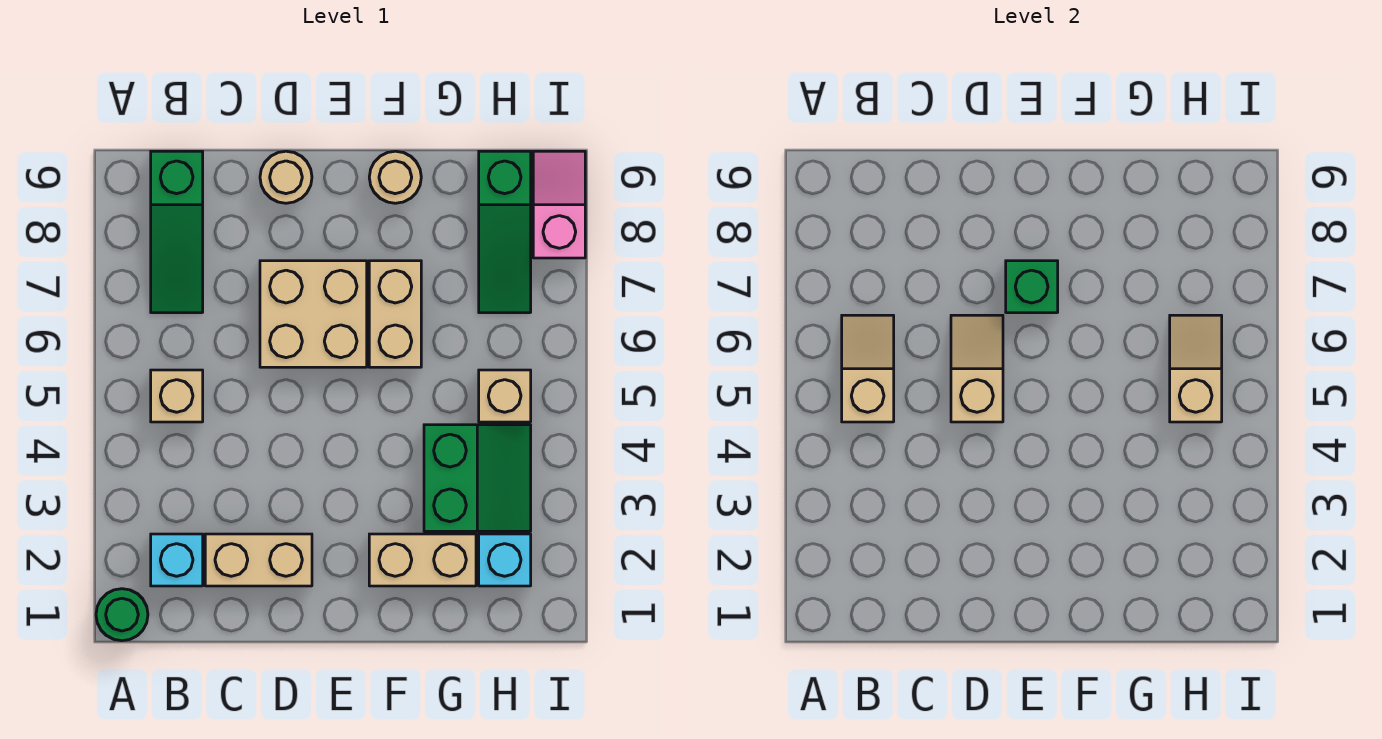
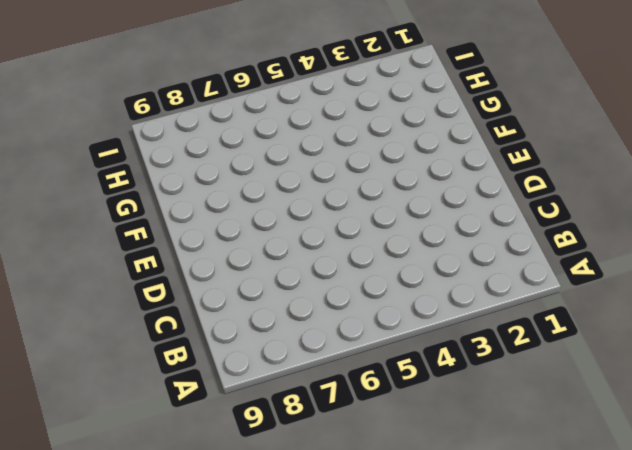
none -> green round brick A1 level 1
none -> cyan brick B2 level 1
none -> tan brick B5 level 1

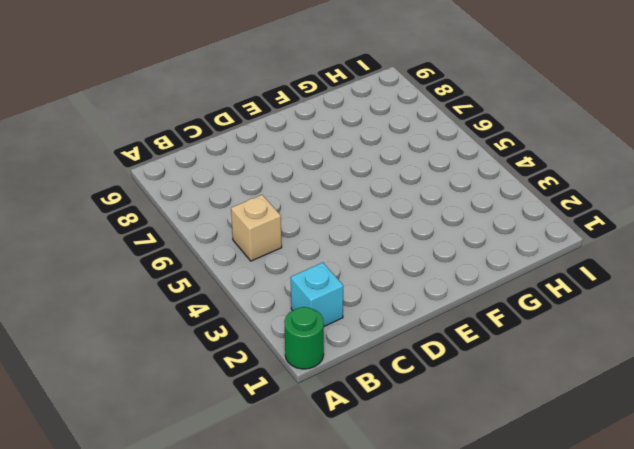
none -> green slope B7:B9 level 1 top 9
none -> tan brick C2:D2 level 1
none -> tan brick D6:E7 level 1

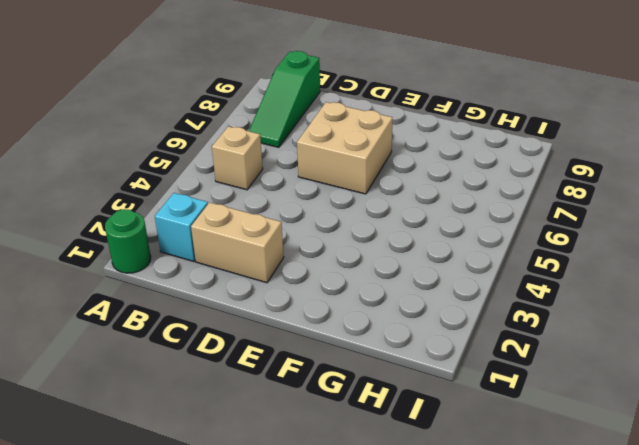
none -> tan round brick D9 level 1
none -> tan brick F2:G2 level 1
none -> tan brick F6:F7 level 1

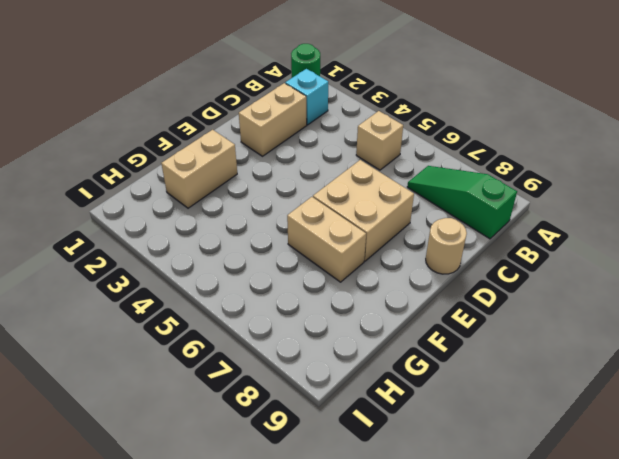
none -> tan round brick F9 level 1
none -> green slope G3:H4 level 1 top G
none -> cyan brick H2 level 1

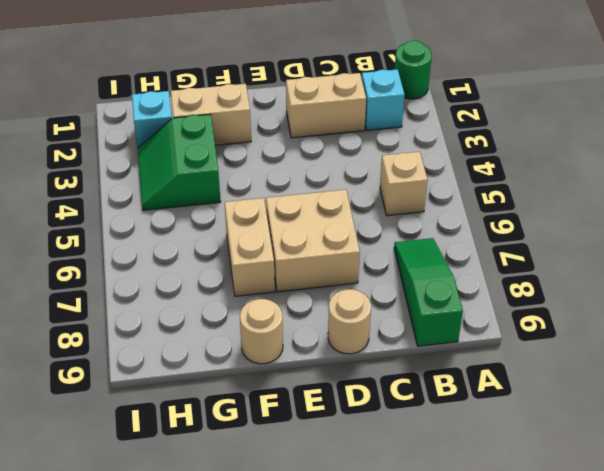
none -> tan brick H5 level 1
none -> green slope H7:H9 level 1 top 9
none -> pink slope I8:I9 level 1 top 8

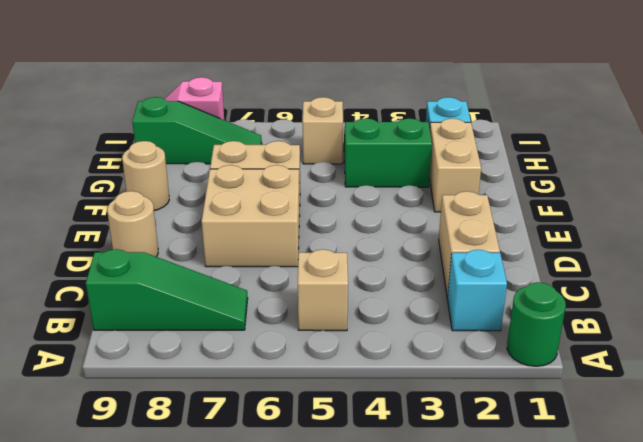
none -> tan slope B5:B6 level 2 top 5
none -> tan slope D5:D6 level 2 top 5
none -> green brick E7 level 2

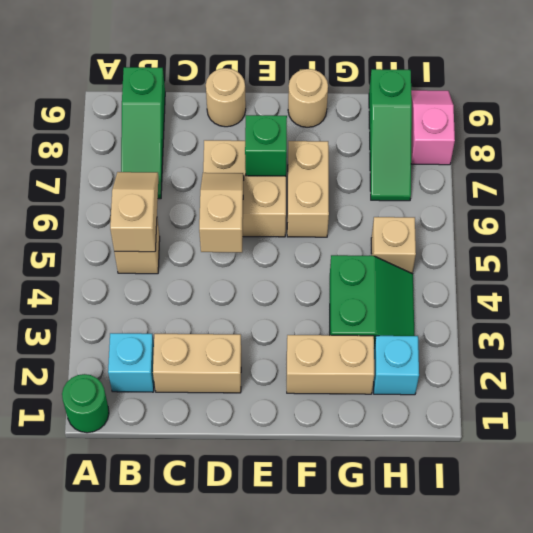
none -> tan slope H5:H6 level 2 top 5

